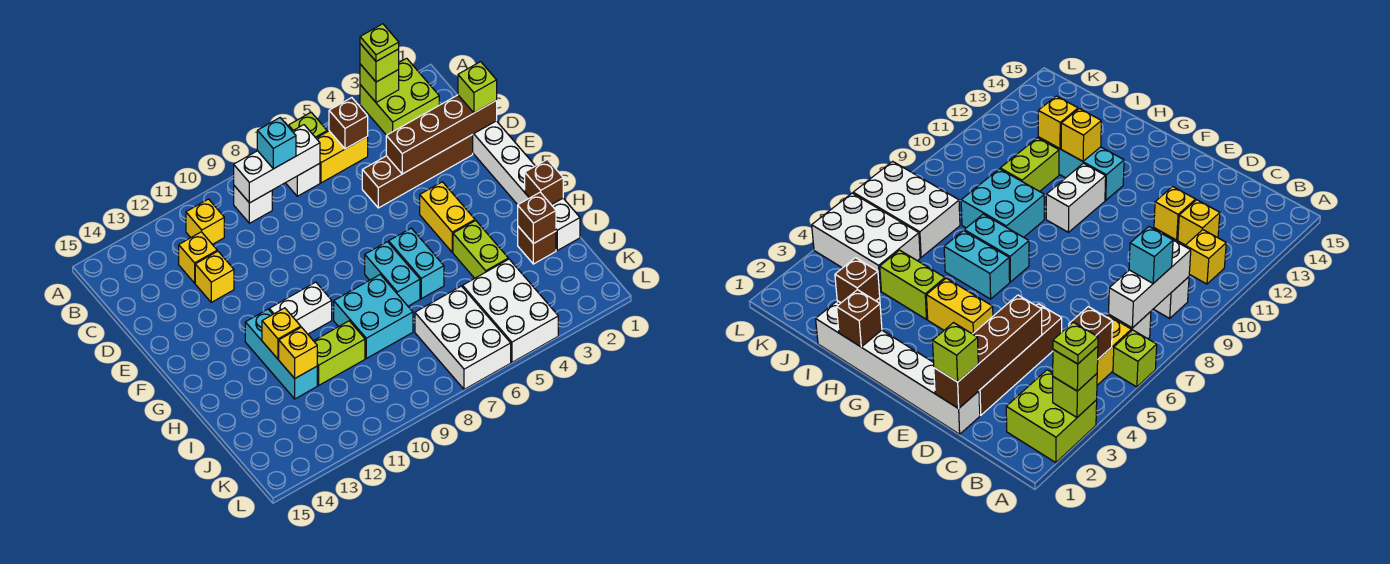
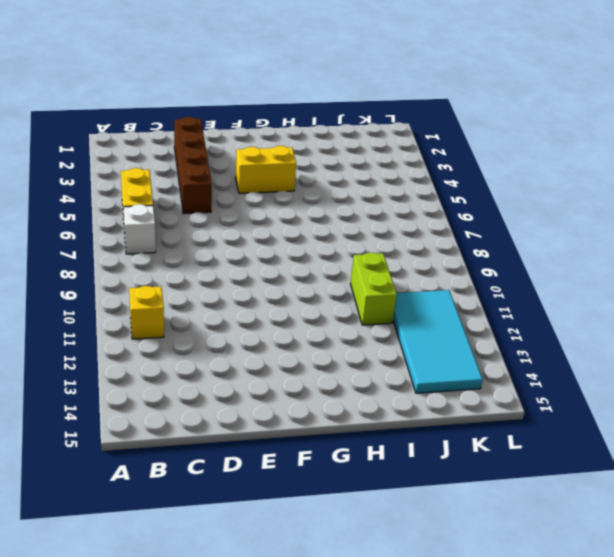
cyan tile J11:K14 level 1 -> none
none -> lime brick A2:B3 level 1
none -> lime brick A6 level 1
none -> white brick B9 level 1
none -> yellow brick C12 level 1

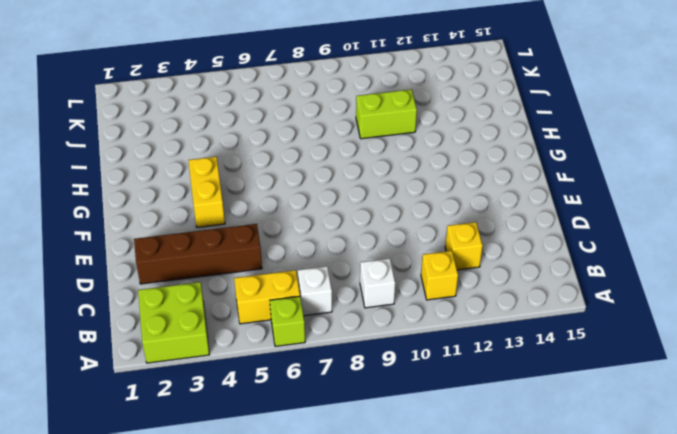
none -> white brick D1:I1 level 1
none -> yellow brick D12 level 1
none -> cyan brick G6:H6 level 1
none -> cyan brick G7:H7 level 1

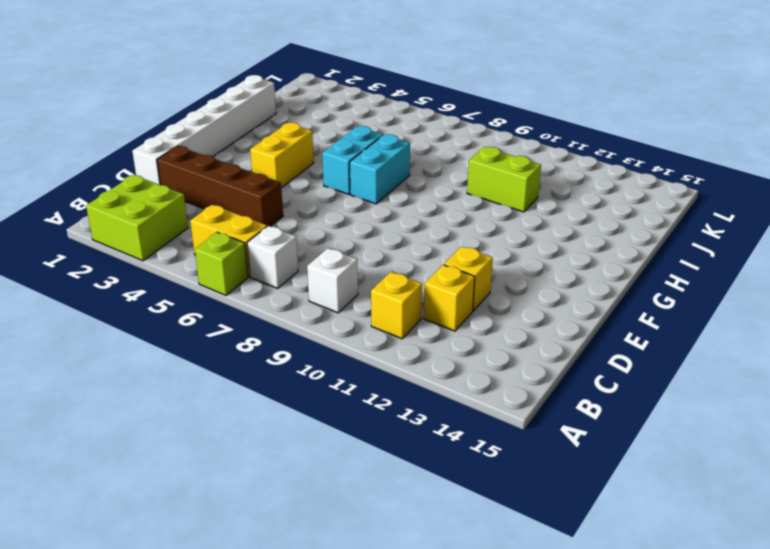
none -> white brick G10:G11 level 1
none -> cyan brick G12:I12 level 1
none -> lime brick H4:I4 level 1
none -> cyan brick H8:I9 level 1

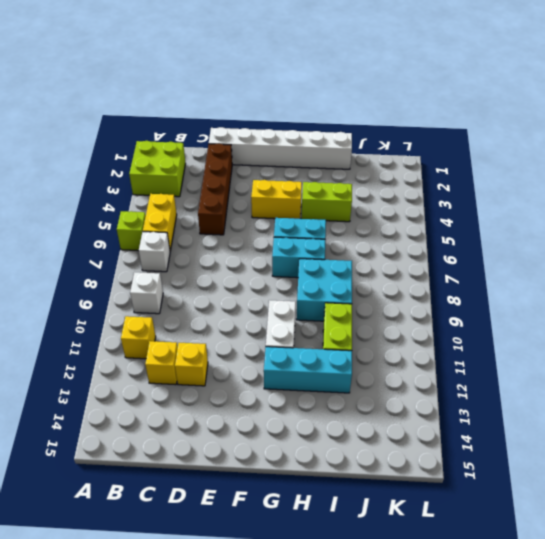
none -> brown brick I2 level 1
none -> white brick J4:L5 level 1
none -> white brick J6:L7 level 1
none -> lime brick A3 level 2

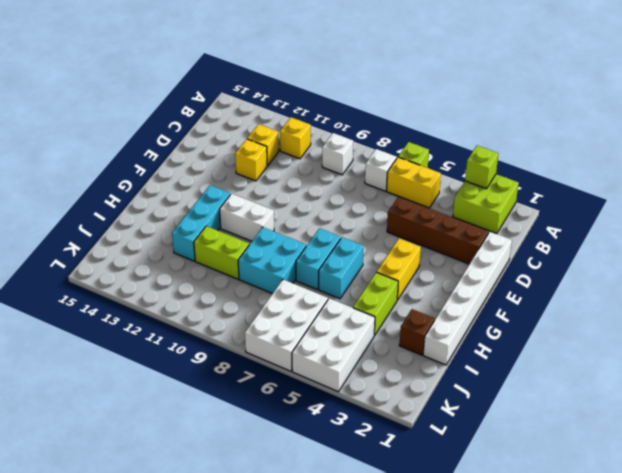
none -> brown brick B5 level 2
none -> white brick B7:B9 level 2
none -> brown brick D1:D4 level 2
none -> brown brick H1 level 2

